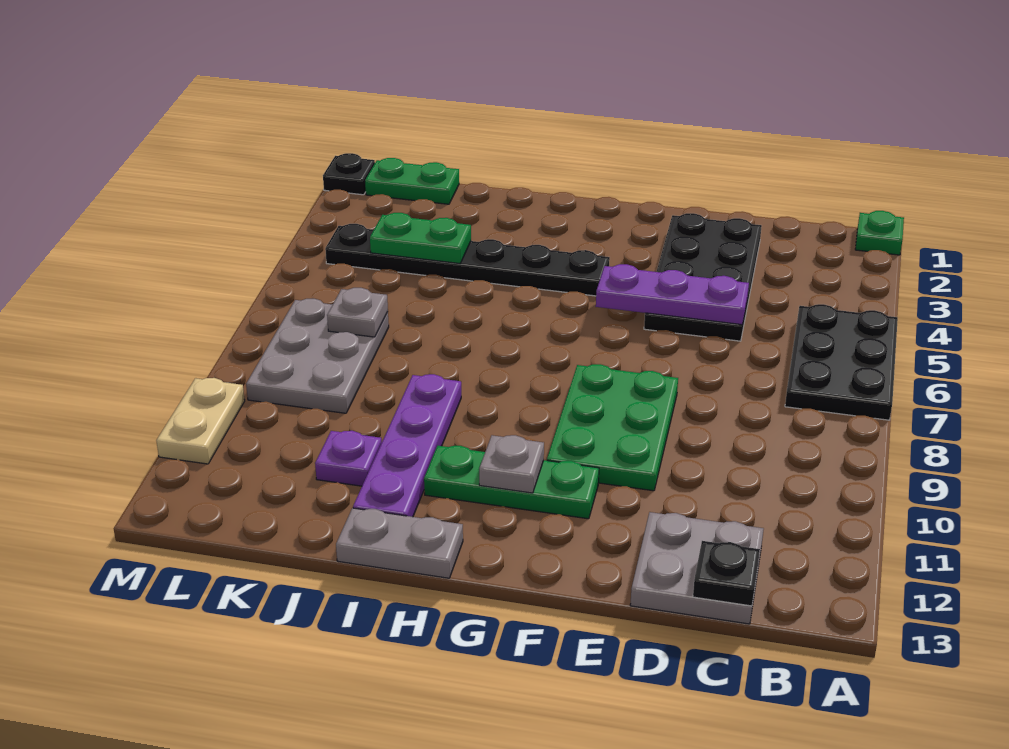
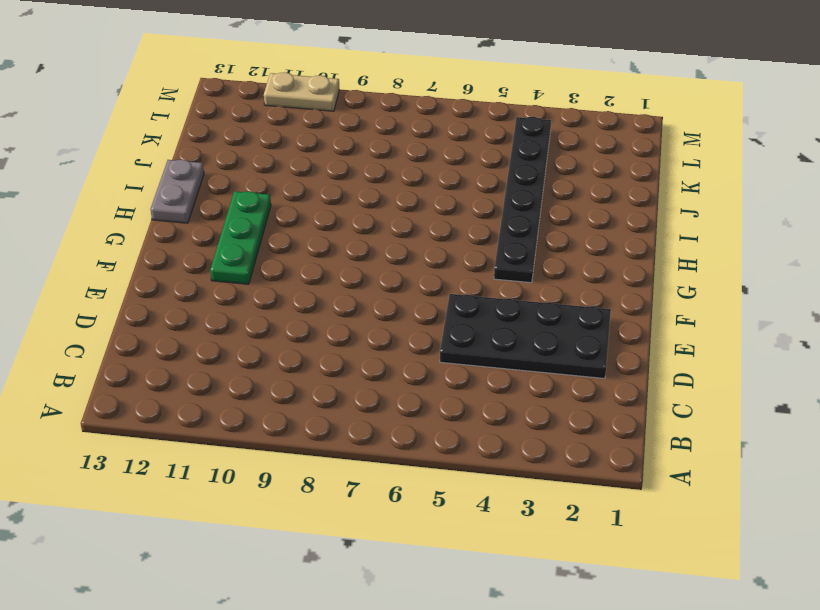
none -> green plate A1 level 1
none -> black plate A5:B7 level 1
none -> grey plate C12:D13 level 1

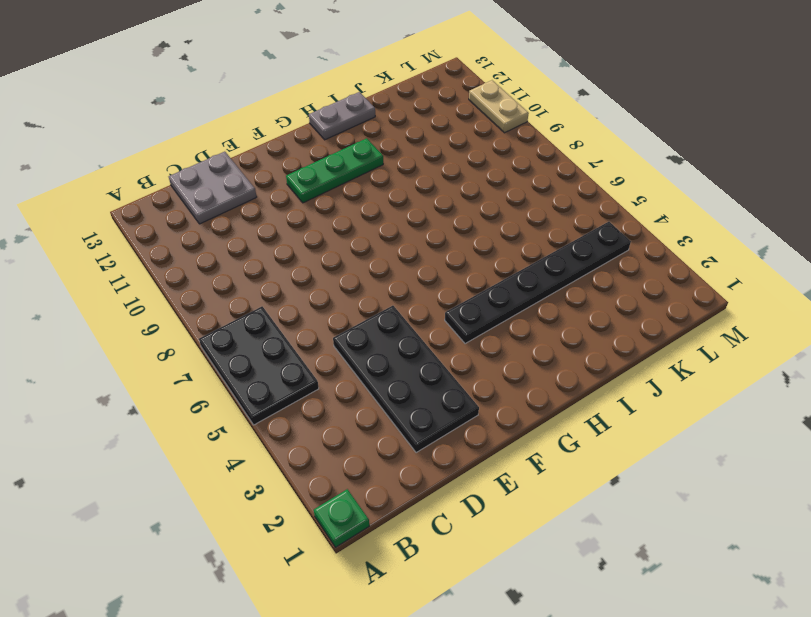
none -> green plate E8:F10 level 1
none -> purple plate I9:I12 level 1
none -> purple plate J11 level 1

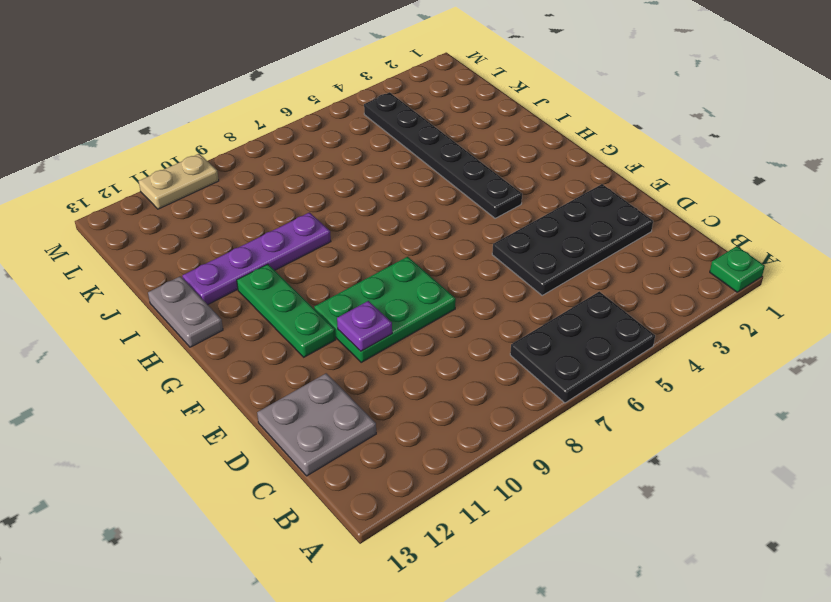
purple plate E10 level 2 -> purple plate J11 level 1
none -> green plate K1:L1 level 1
none -> grey plate K7:L9 level 1
none -> black plate M1 level 1

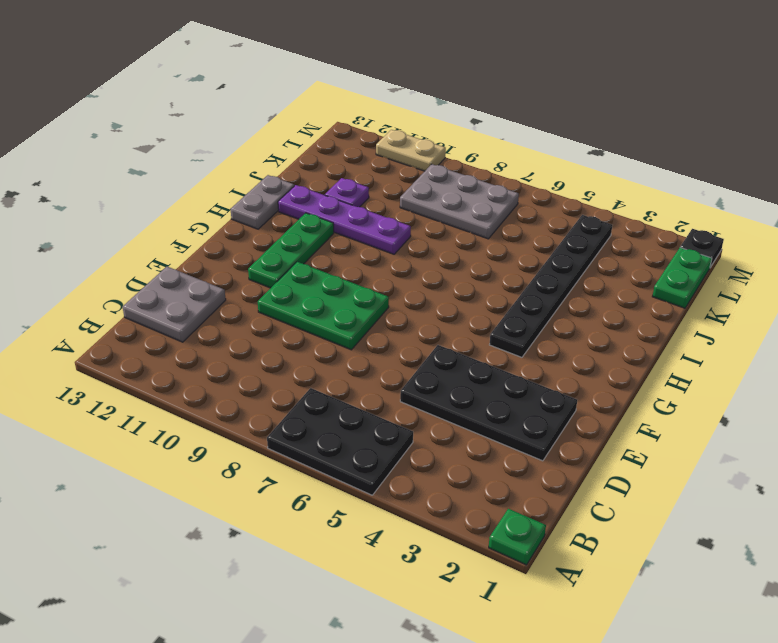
none -> black plate C13 level 2
none -> purple plate D5:F5 level 2
none -> grey plate G11 level 2

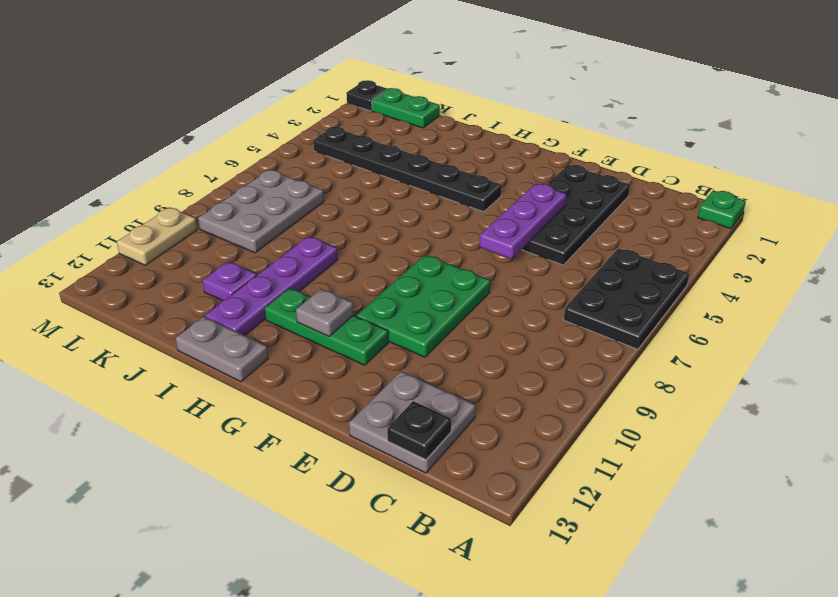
purple plate E4:E6 level 2 -> purple plate D5:F5 level 2
none -> green plate J4:K4 level 2
none -> grey plate K7 level 2

